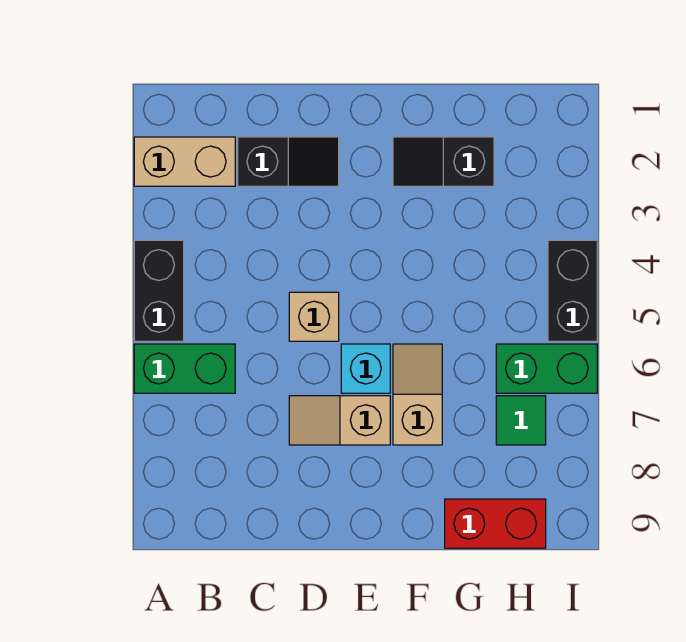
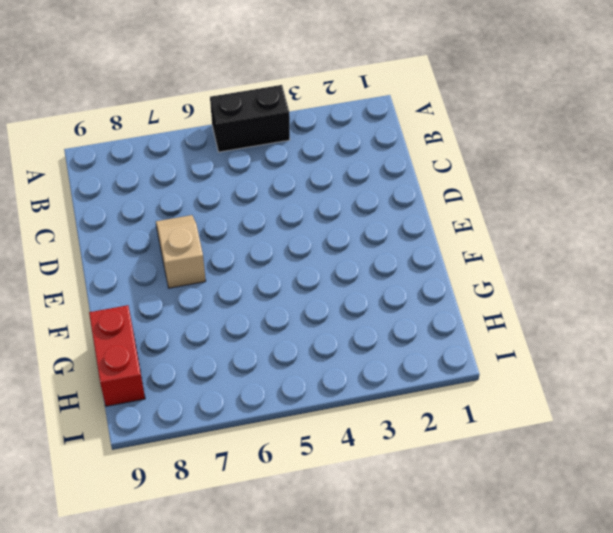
none -> tan brick A2:B2 level 1
none -> green brick A6:B6 level 1
none -> black slope C2:D2 level 1 top C

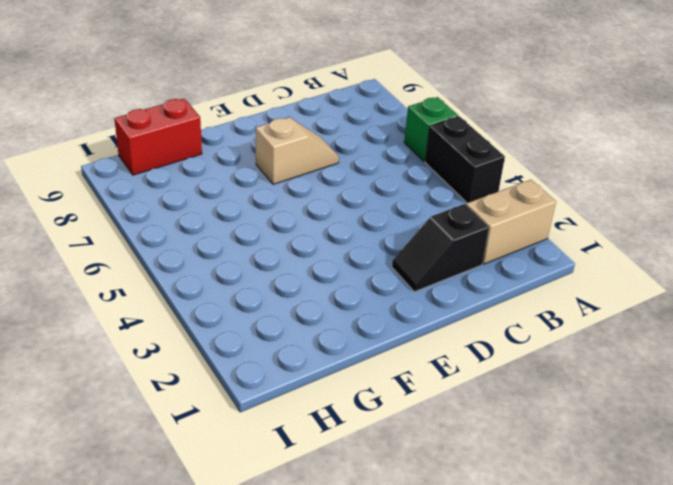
green brick A6 level 1 -> green brick A6:B6 level 1
none -> tan brick D5 level 1
none -> cyan brick E6 level 1
none -> black slope F2:G2 level 1 top G

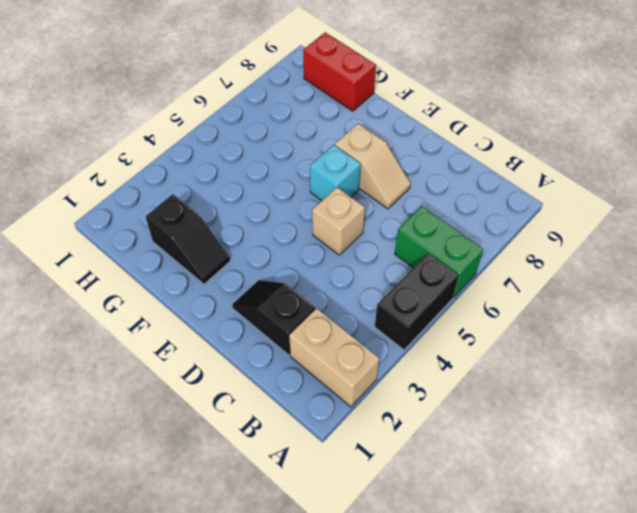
none -> tan slope F6:F7 level 1 top 7
none -> green brick H6:I6 level 1
none -> green tile H7 level 1

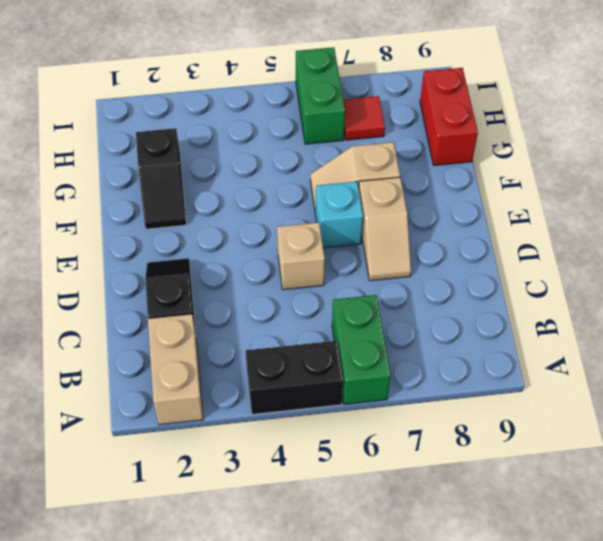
red tile H7 level 1 -> green tile H7 level 1
none -> black brick I4:I5 level 1

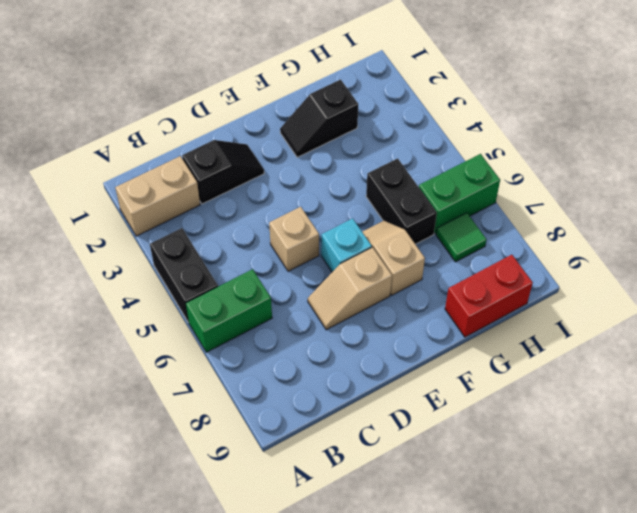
black brick G5:G6 level 1 -> black brick I4:I5 level 1

